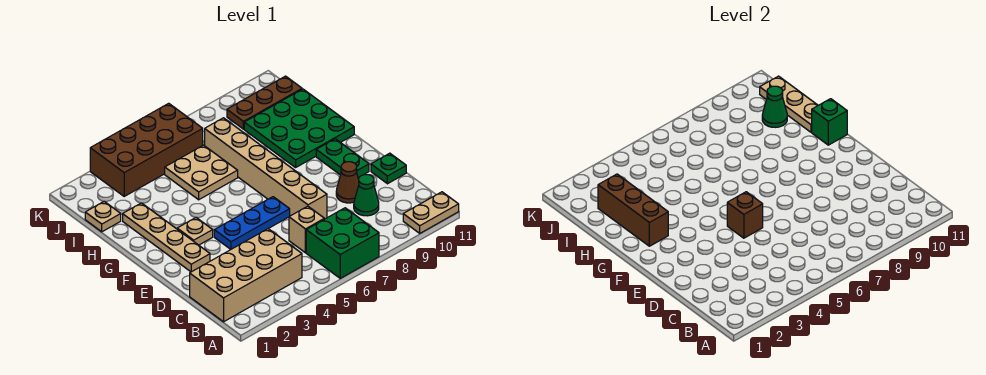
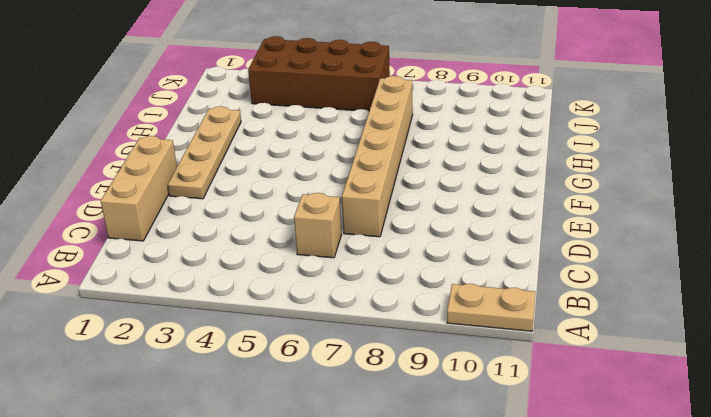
tan brick C1:E1 level 1 -> tan brick B1:C4 level 1
none -> green brick A6:B7 level 1
none -> green cone C9 level 1
none -> brown cone D9 level 1

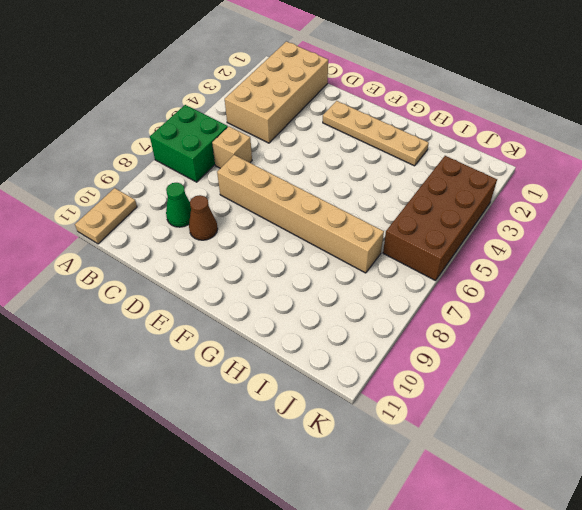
none -> green plate D11 level 1
none -> blue plate E4:E6 level 1
none -> green plate E10:F10 level 1

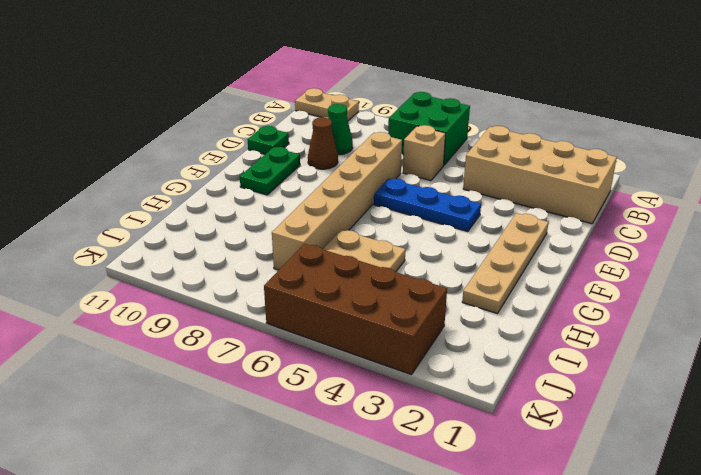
none -> tan plate F3 level 1
none -> green plate G9:I11 level 1
none -> tan plate I1 level 1

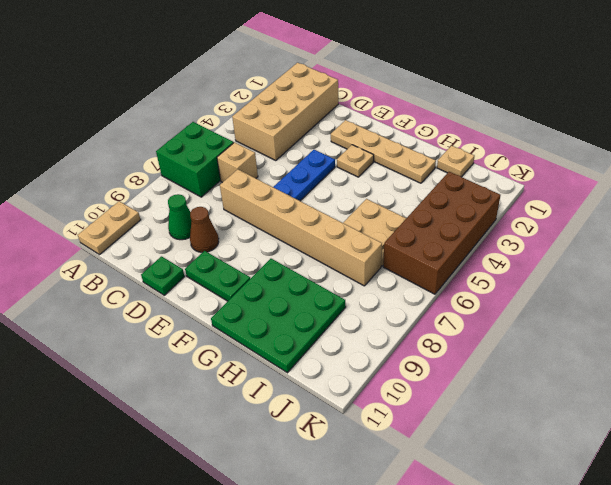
none -> brown plate J9:J11 level 1
none -> brown brick E5 level 2
none -> brown brick G2:I2 level 2

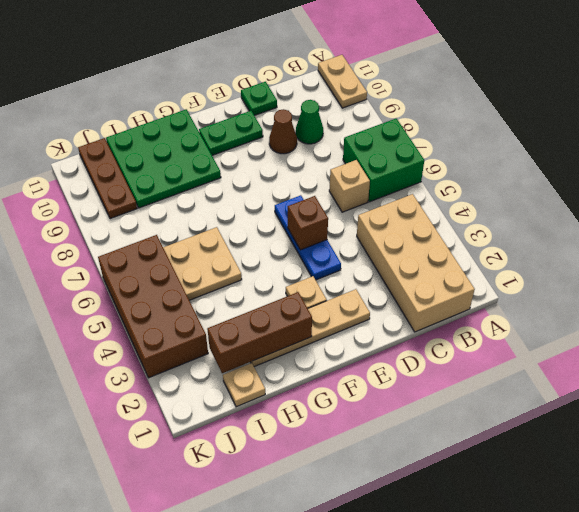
none -> tan brick D7:I7 level 1
none -> green brick G11 level 2
none -> tan plate H11:J11 level 2

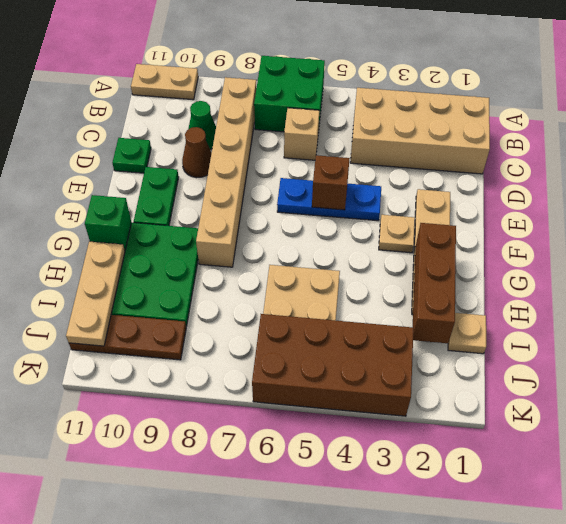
tan brick B8:G8 level 1 -> tan brick D7:I7 level 1
none -> green cone I10 level 2

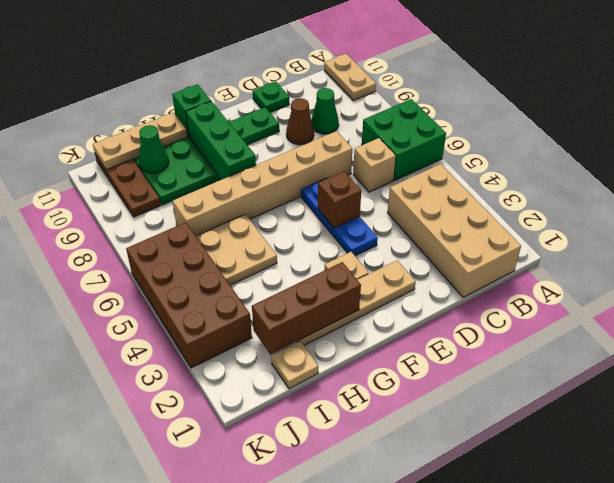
green brick G8:G10 level 2 -> none

